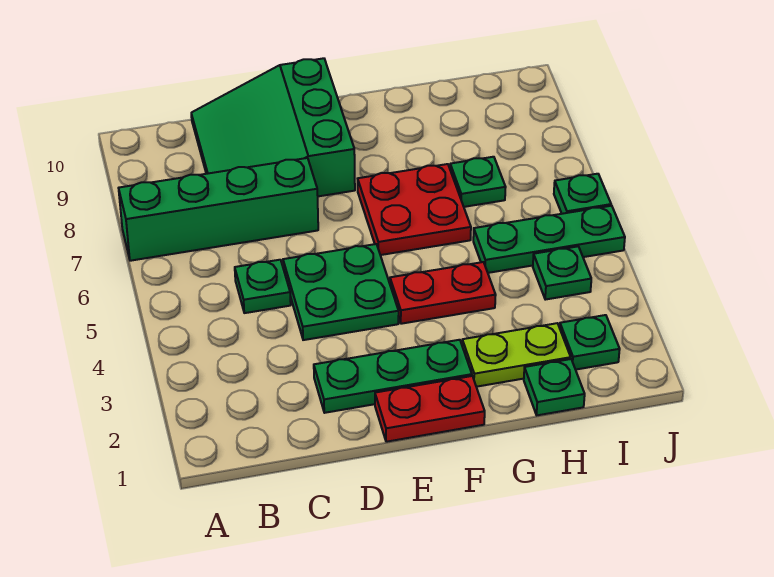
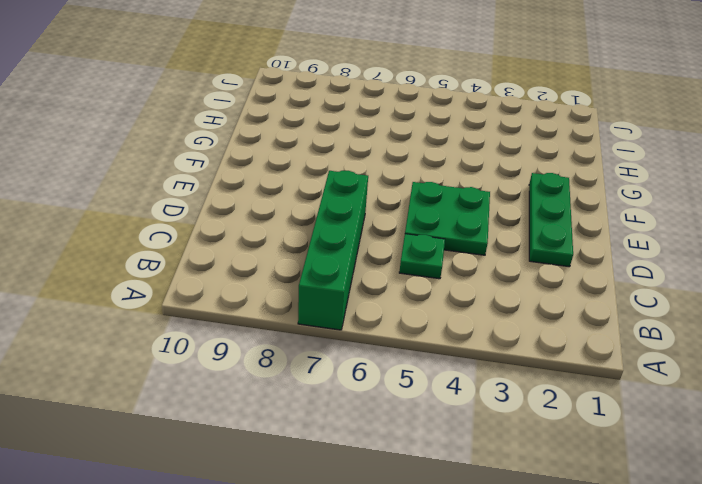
none -> green slope C8:E10 level 1 top E
none -> red plate E1:F1 level 1
none -> red plate F4:G4 level 1

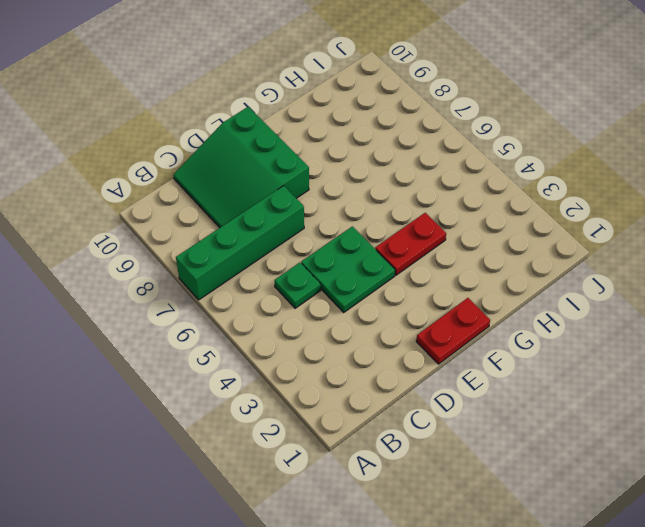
none -> green plate D2:F2 level 1
none -> red plate F6:G7 level 1
none -> lime plate G2:H2 level 1

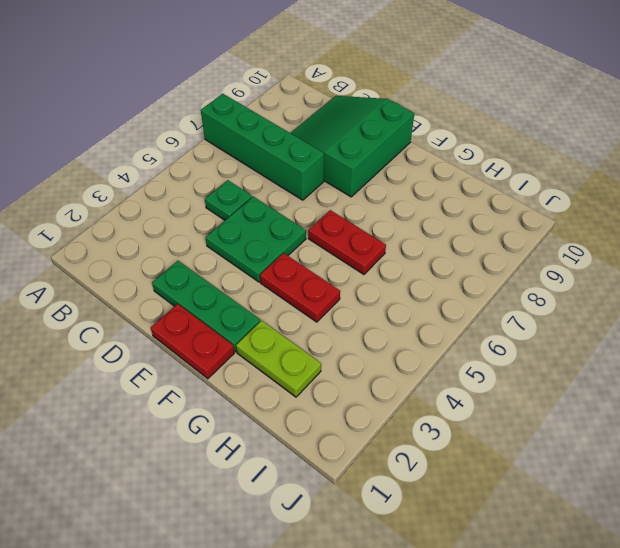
red plate F6:G6 level 1 -> red plate F6:G7 level 1
none -> green plate H1 level 1
none -> green plate H5:J5 level 1
none -> green plate H7 level 1

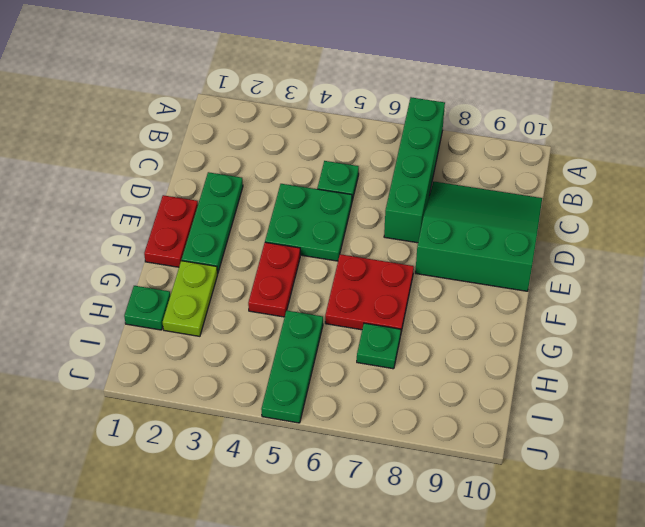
none -> green plate I2 level 1
none -> green plate I4 level 1
none -> green plate J6 level 1

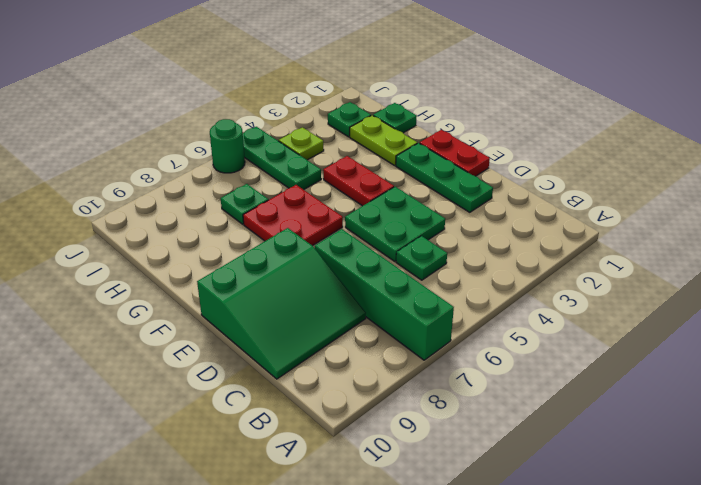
lime plate I4 level 1 -> green plate I4 level 1
green round brick J6 level 1 -> green plate J6 level 1

